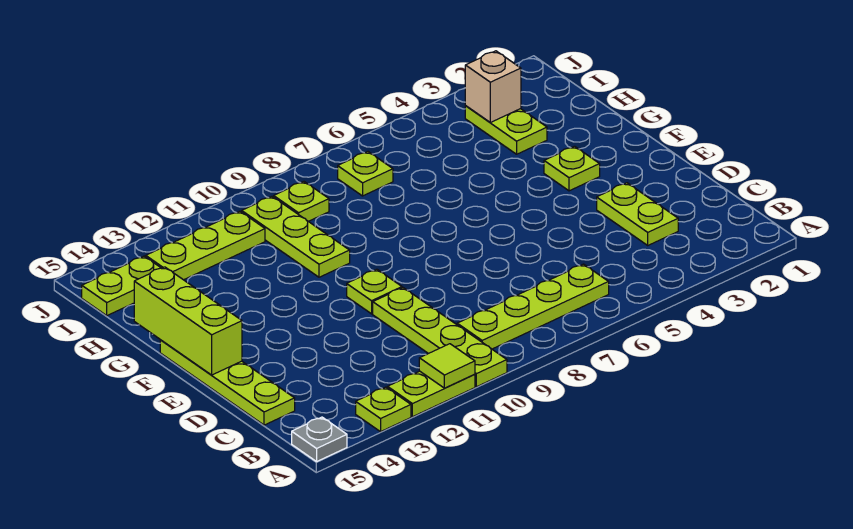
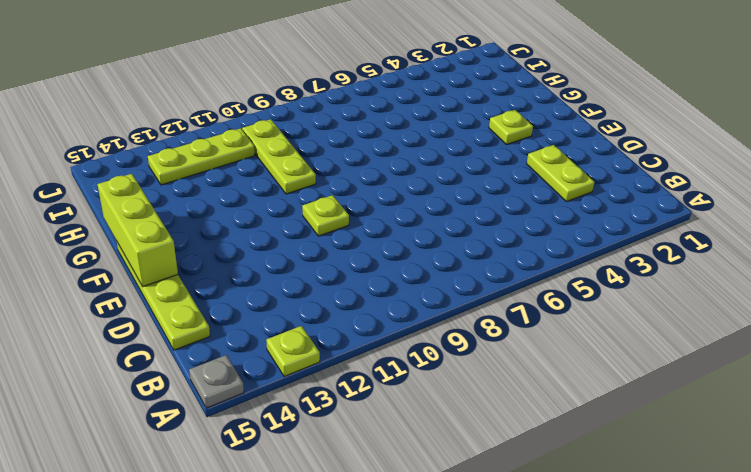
none -> lime plate A10:D10 level 1
none -> lime plate A11:A12 level 1
none -> lime plate B6:B9 level 1

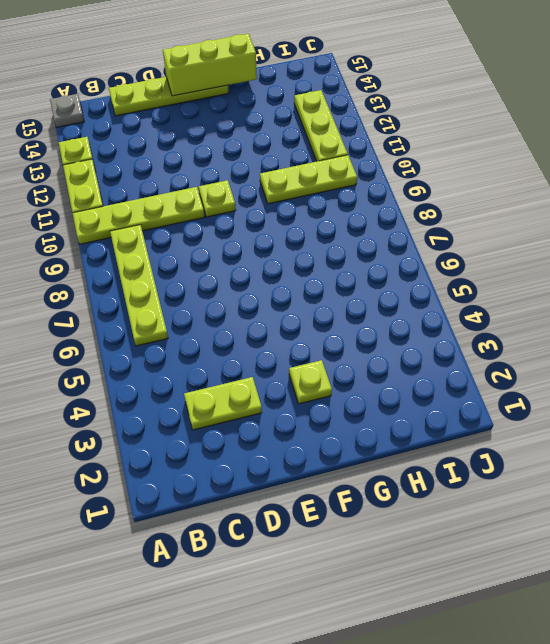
none -> lime plate H3:I3 level 1
none -> lime plate I7 level 1
none -> lime plate I9 level 1

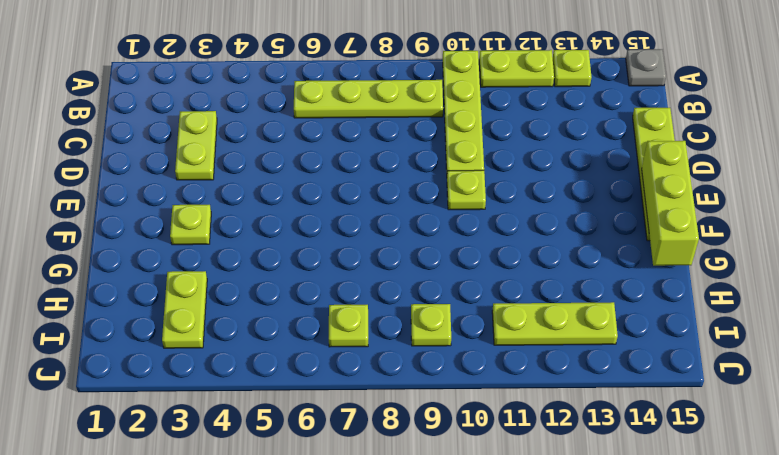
none -> lime plate G10:I10 level 1
none -> lime plate I14:I15 level 1
none -> lime tile A11 level 2

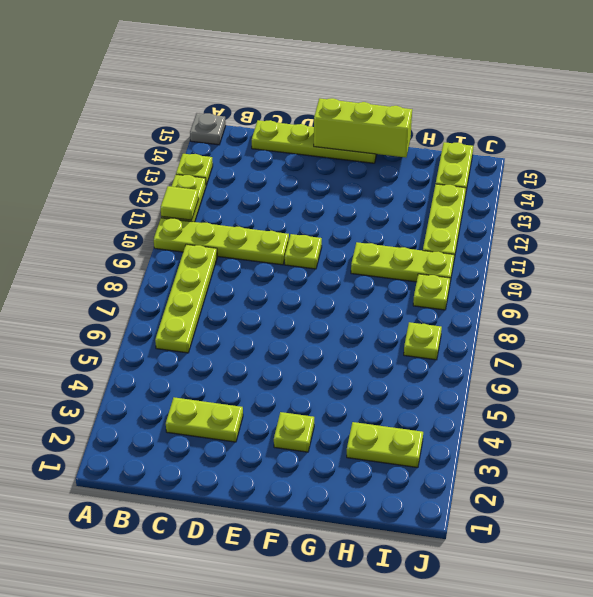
none -> tan brick I3 level 2

